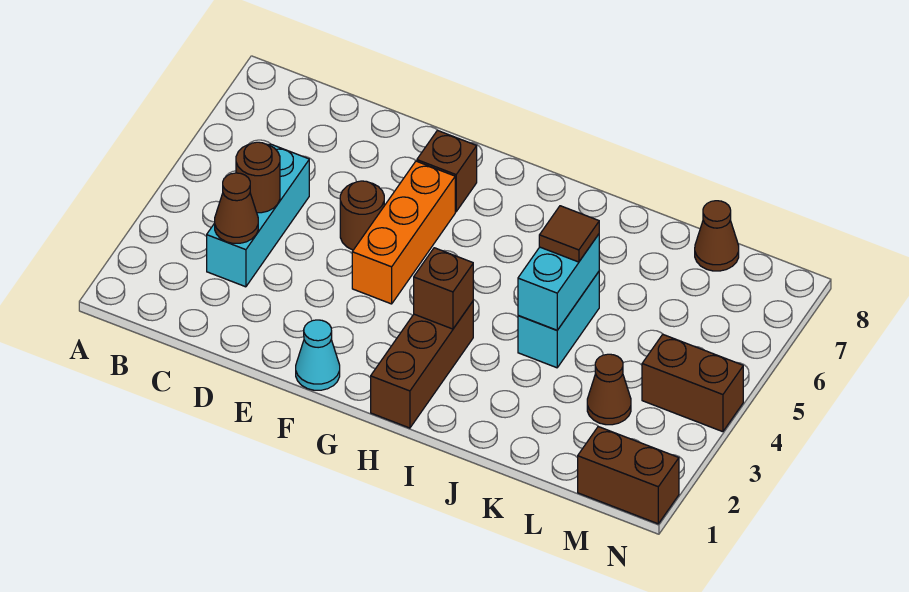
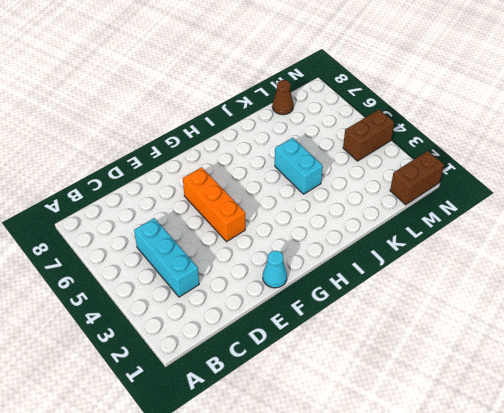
none -> brown round brick E5 level 1
none -> brown brick F7 level 1
none -> brown brick H1:H3 level 1

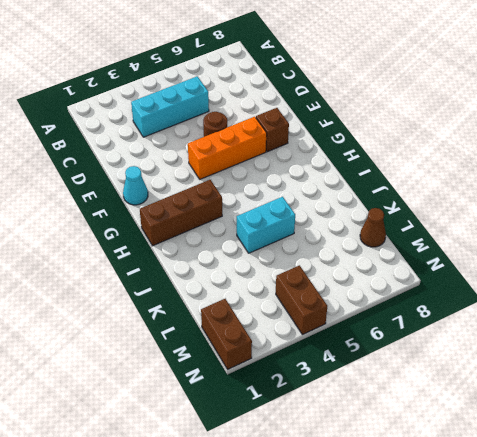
none -> brown cone L3 level 1
none -> brown cone C3 level 2
none -> brown round brick C4 level 2

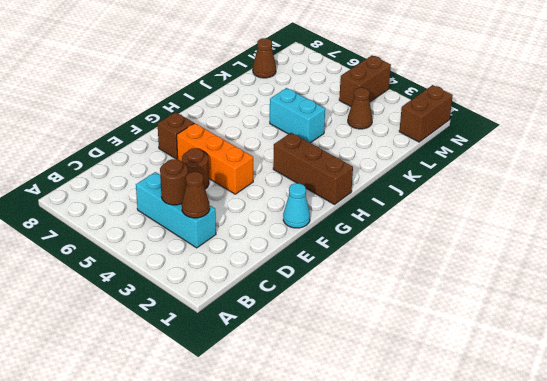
none -> brown brick H3 level 2
none -> cyan brick J4:J5 level 2
none -> brown tile J5 level 3

